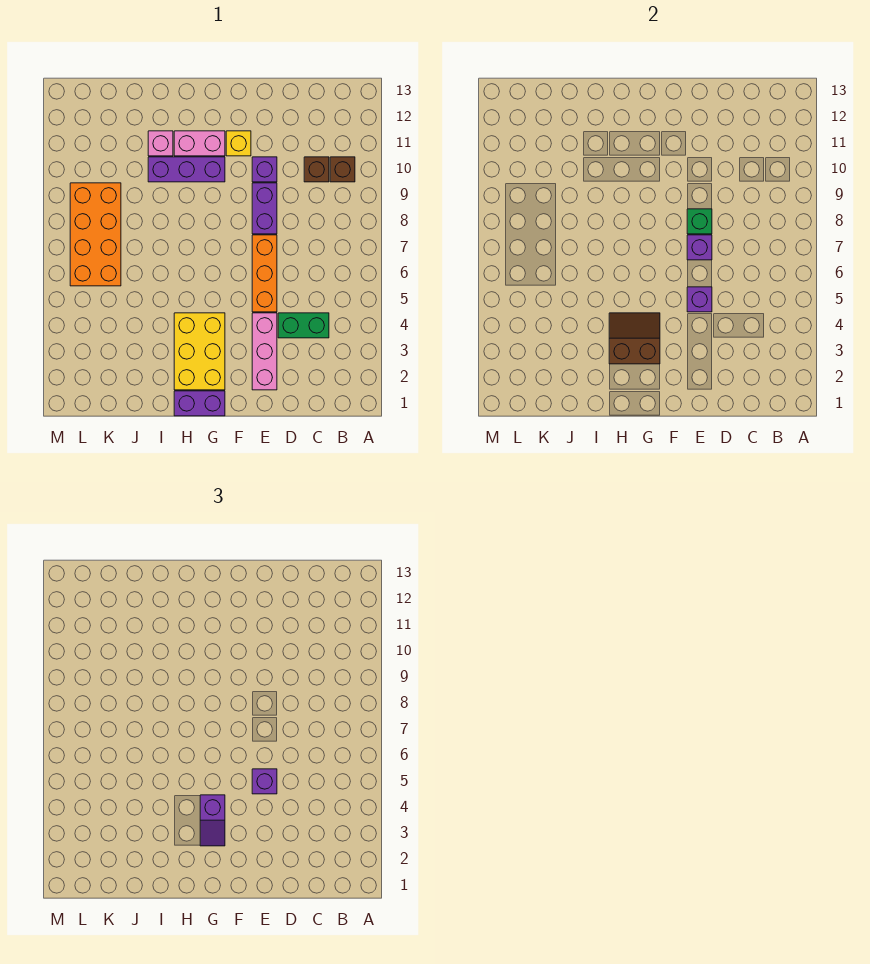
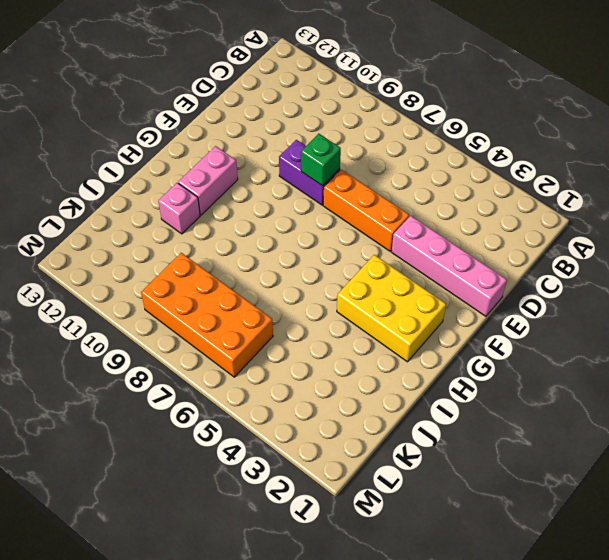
pink brick E1:E4 level 1 -> pink brick E2:E4 level 1
none -> brown brick B10 level 1
none -> green brick C4:D4 level 1
none -> brown brick C10 level 1

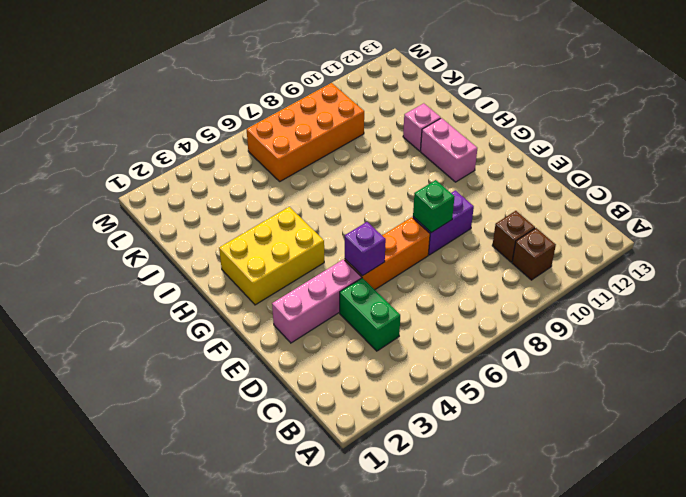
none -> purple brick E10 level 1
none -> yellow brick F11 level 1
none -> purple brick G1:H1 level 1

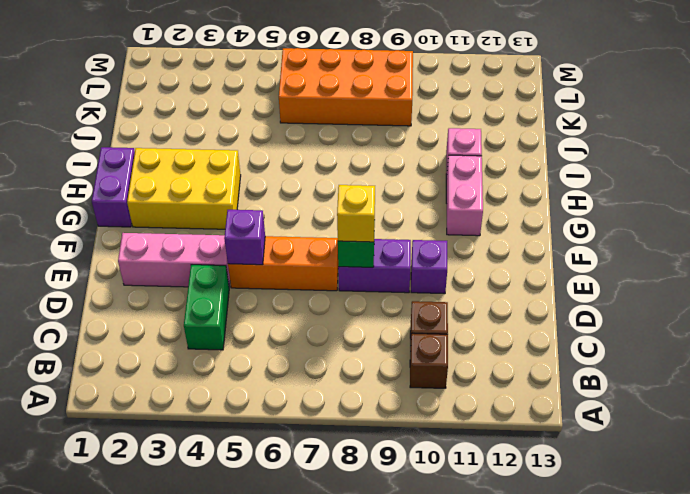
yellow brick E8 level 3 -> yellow brick F11 level 1
none -> purple brick G10:I10 level 1
none -> purple brick E7 level 2
none -> brown slope G3:H4 level 2 top 3

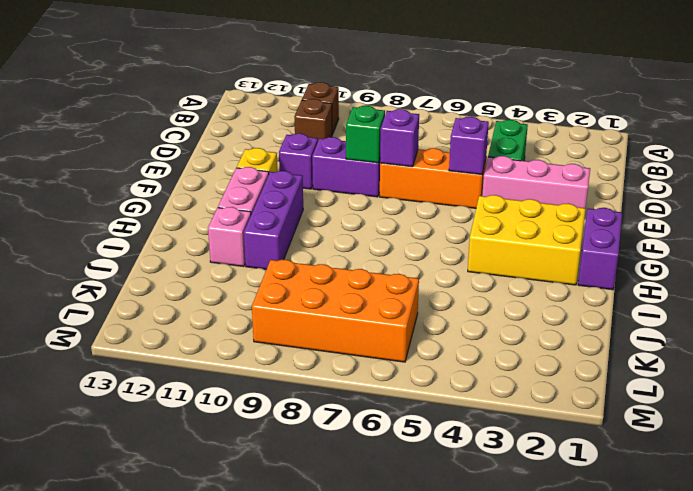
none -> brown slope G3:H4 level 2 top 3
none -> purple brick E5 level 3
none -> purple slope G3:G4 level 3 top 4

